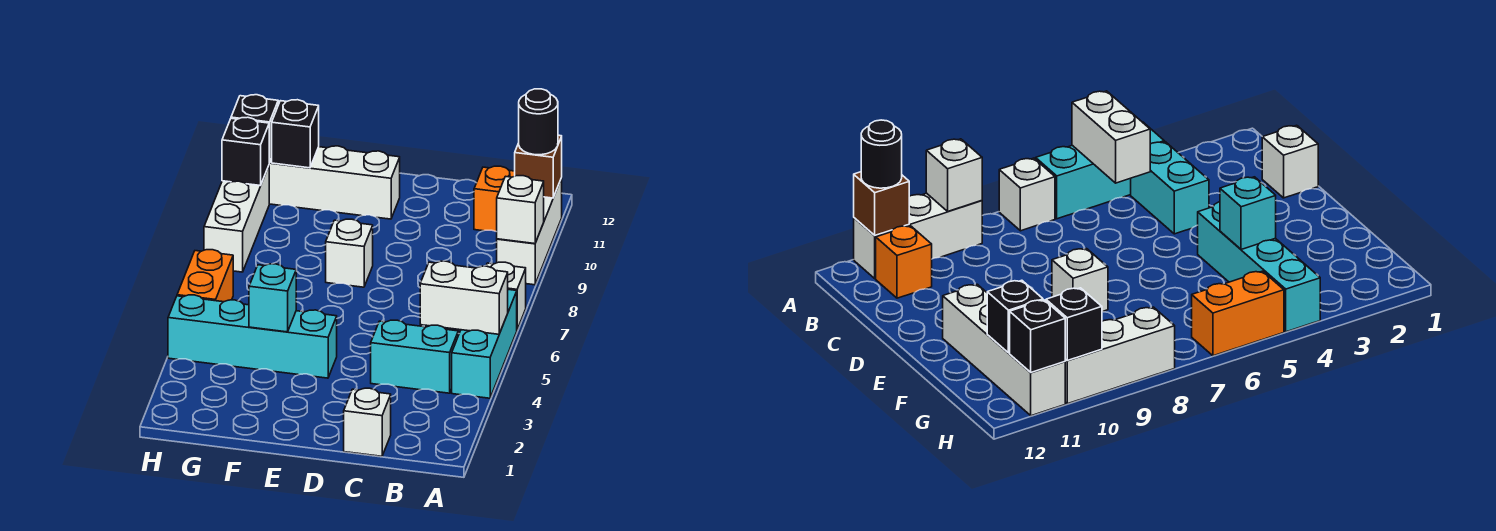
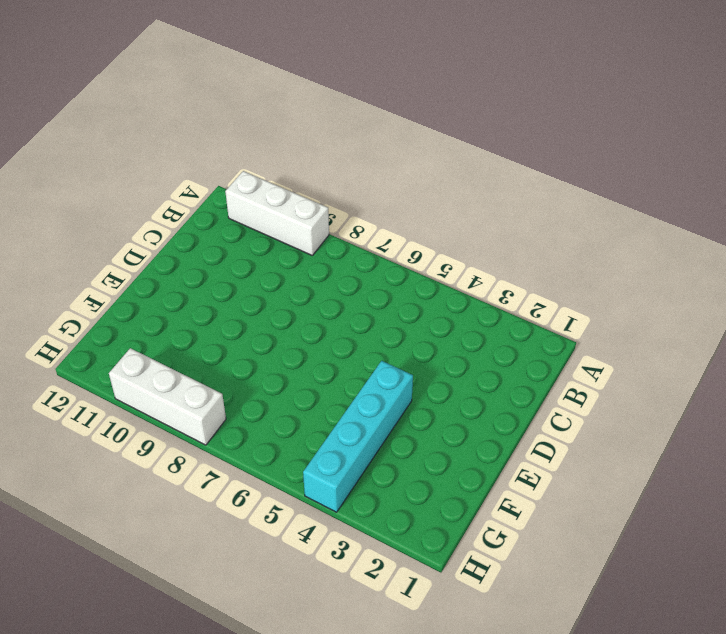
none -> cyan brick A4:A6 level 1
none -> white brick A7 level 1
none -> cyan brick B4:C4 level 1

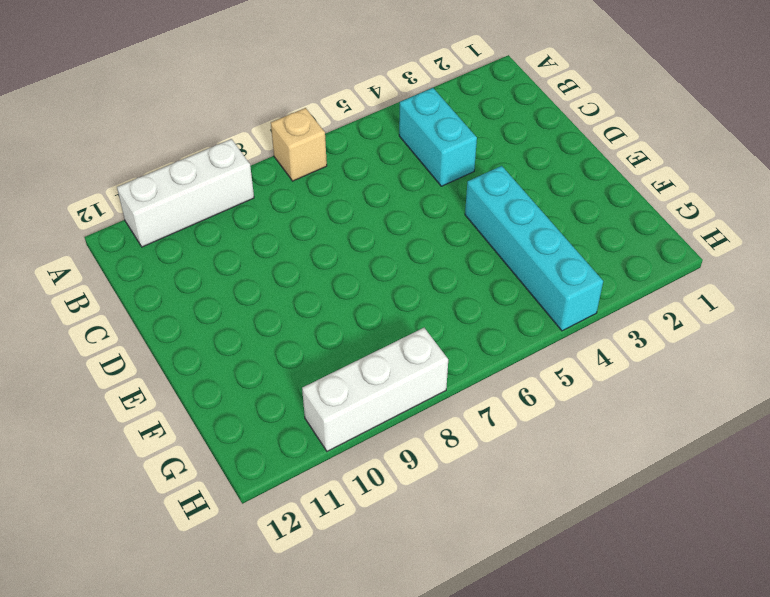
tan brick A7 level 1 -> white brick A7 level 1
none -> cyan brick A4:A6 level 1
none -> orange brick B11 level 1
none -> white brick C1 level 1

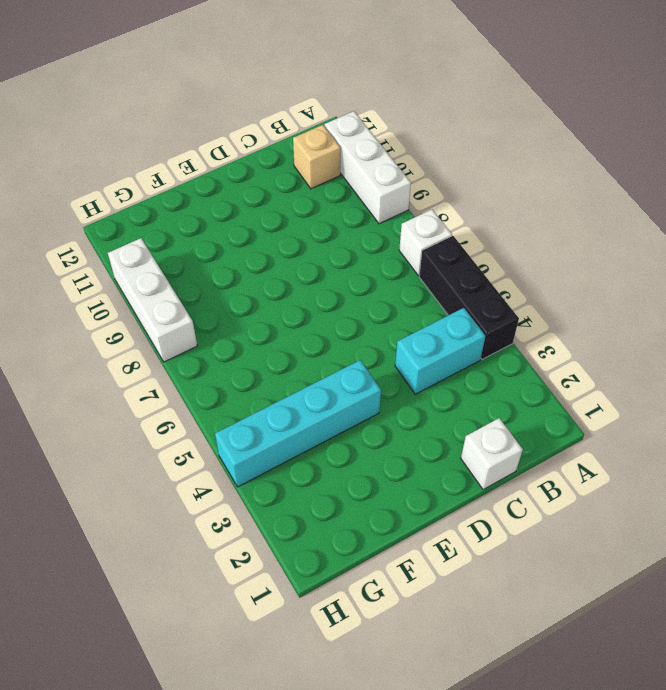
black brick A4:A6 level 1 -> cyan brick A4:A6 level 1
tan brick B11 level 1 -> orange brick B11 level 1
none -> white brick E8 level 1
none -> white brick E11:H11 level 1
none -> orange brick H5:H6 level 1

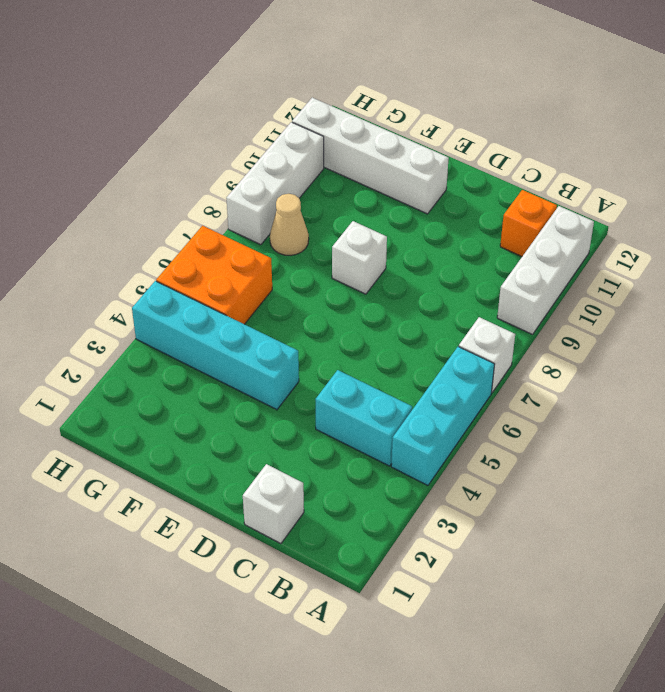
orange brick G5:H6 level 1 -> orange brick H5:H6 level 1
tan cone G8 level 1 -> none
none -> white brick A5:B5 level 2
none -> white brick A9 level 2
none -> brown brick A11 level 2

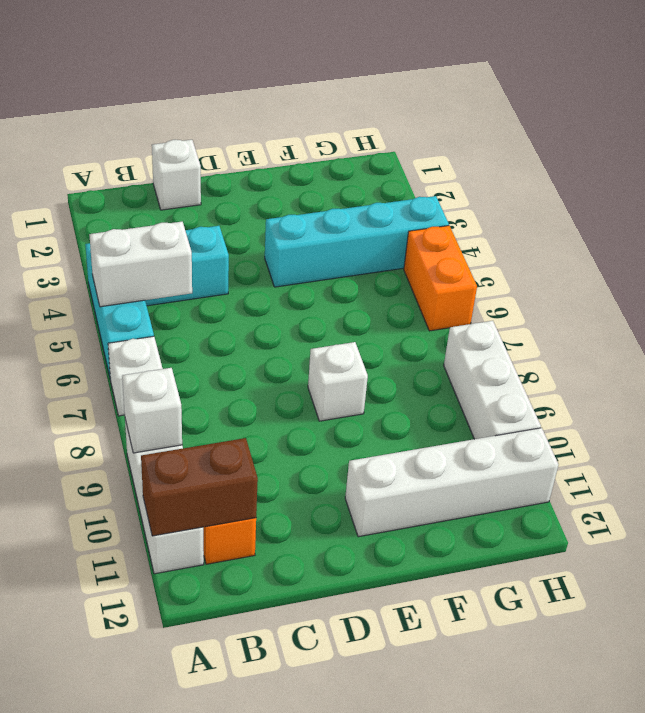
brown brick A11:B11 level 2 -> brown brick A11 level 2
none -> cyan brick F4 level 2
none -> black brick G11 level 2
none -> black brick H10 level 2

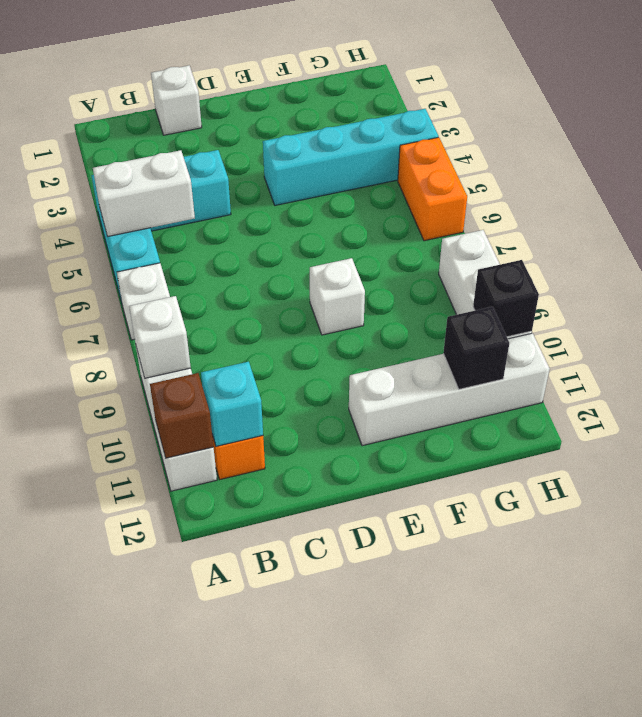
cyan brick B11 level 2 -> cyan brick F4 level 2
none -> black brick H11 level 2
none -> black round brick A11 level 3

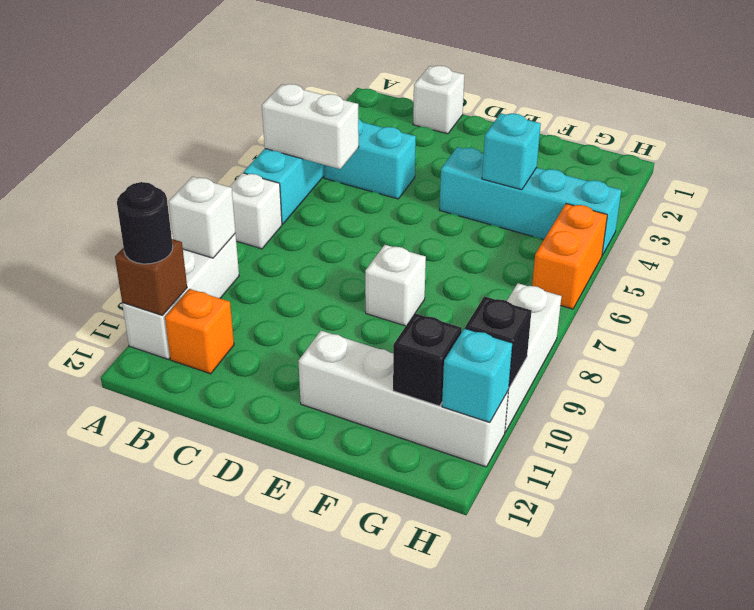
cyan brick H11 level 2 -> black brick H11 level 2

